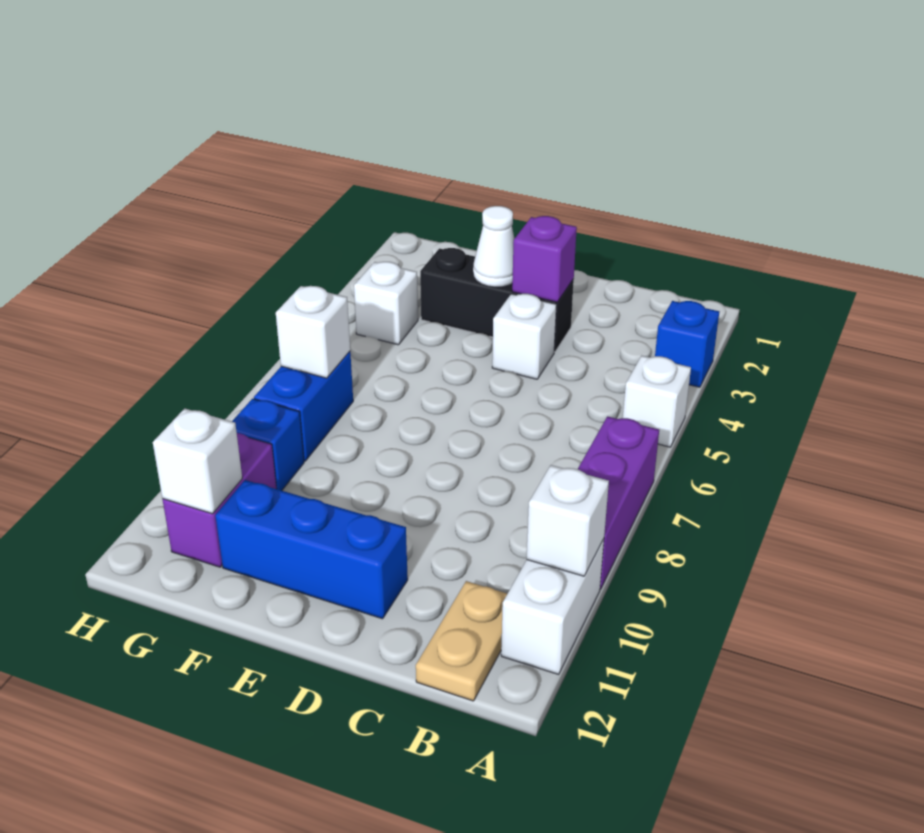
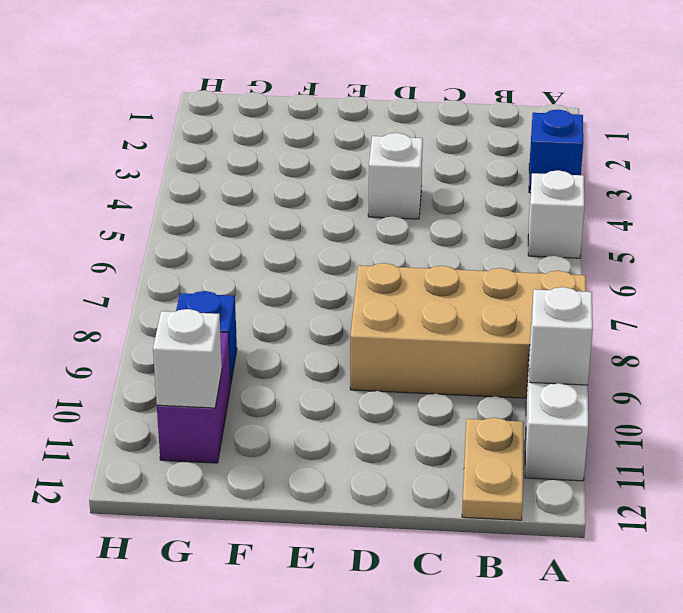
tan brick A8:D9 level 1 -> purple brick A7:A9 level 1
none -> black brick D3:F3 level 1
none -> blue brick D11:F11 level 1
none -> white brick G4 level 1

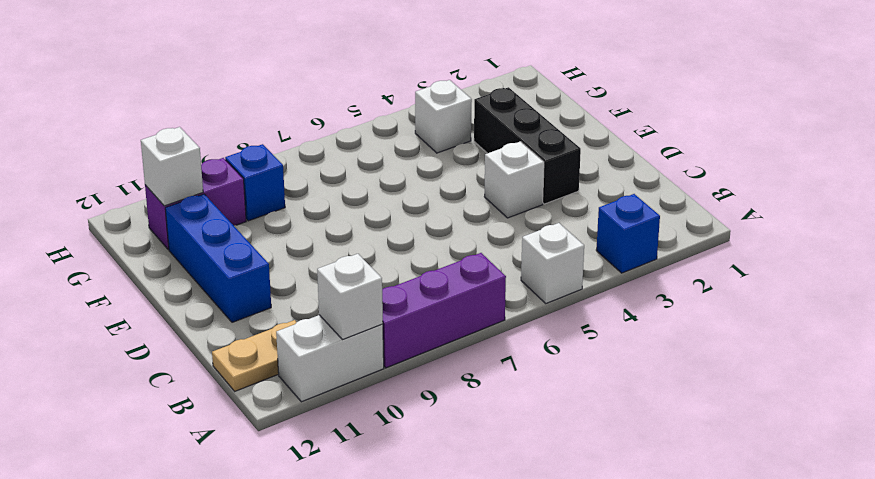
none -> blue brick G7:G8 level 1
none -> purple brick D3 level 2
none -> white cone E3 level 2

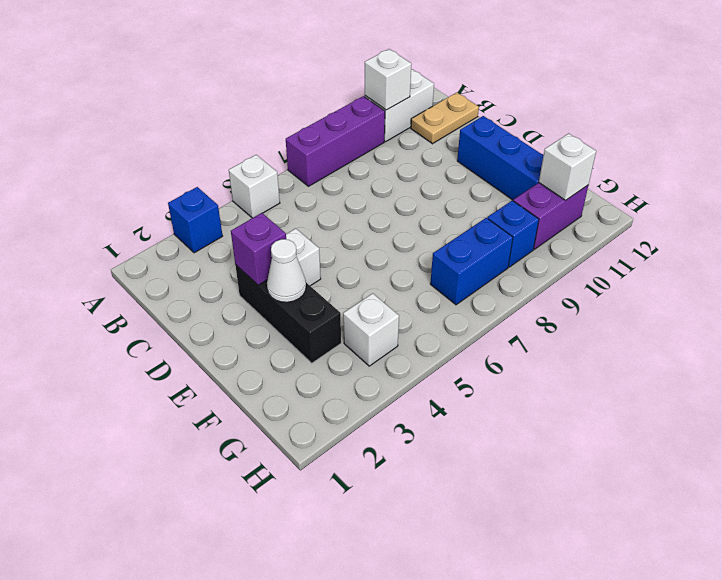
none -> white brick G7 level 2

